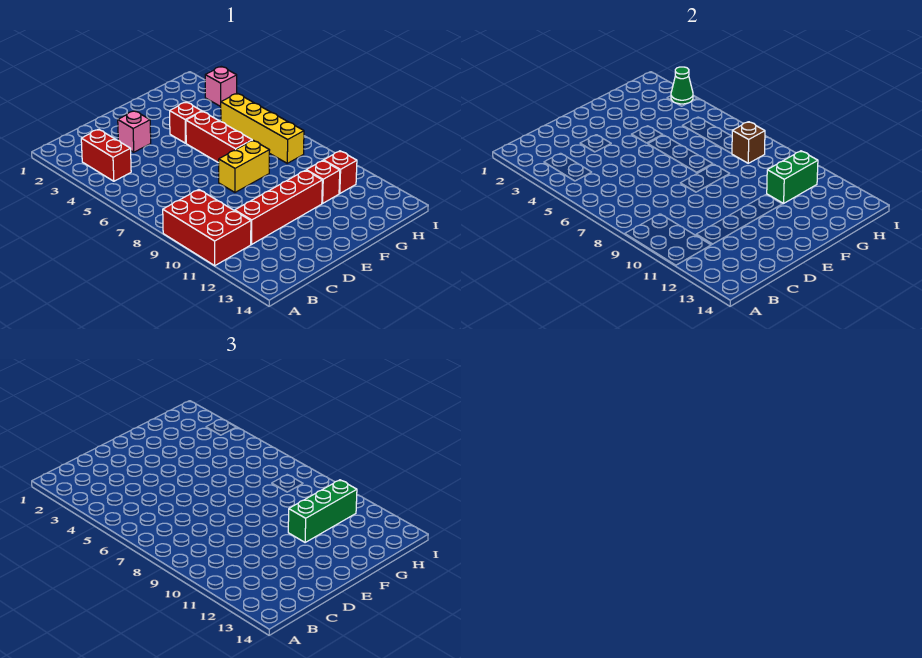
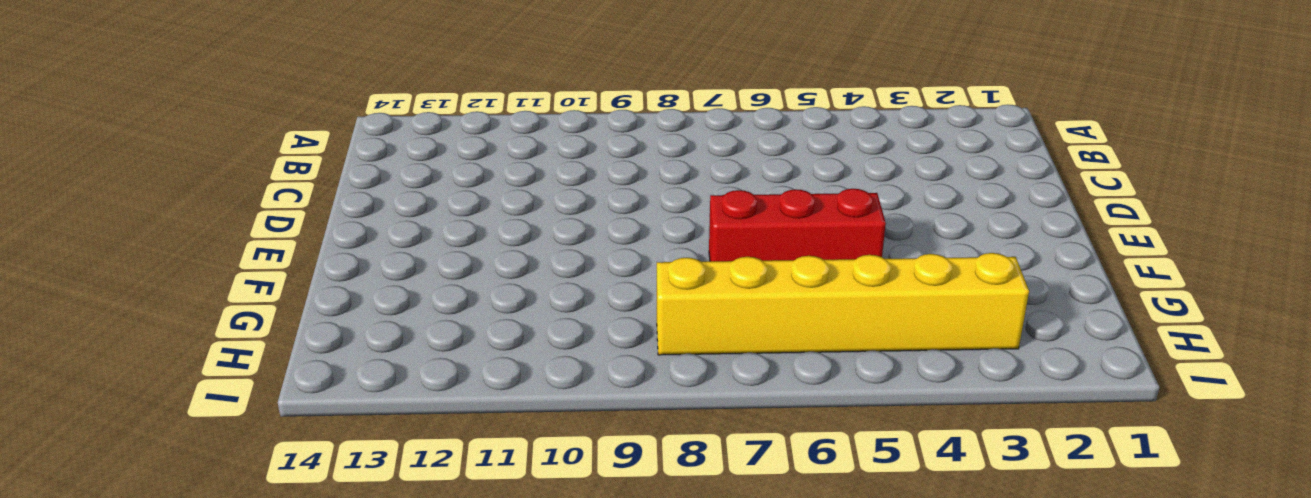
yellow brick H3:H8 level 1 -> yellow brick H5:H8 level 1
none -> red brick A9:B11 level 1
none -> red brick B3:B4 level 1
none -> red brick C11:F11 level 1

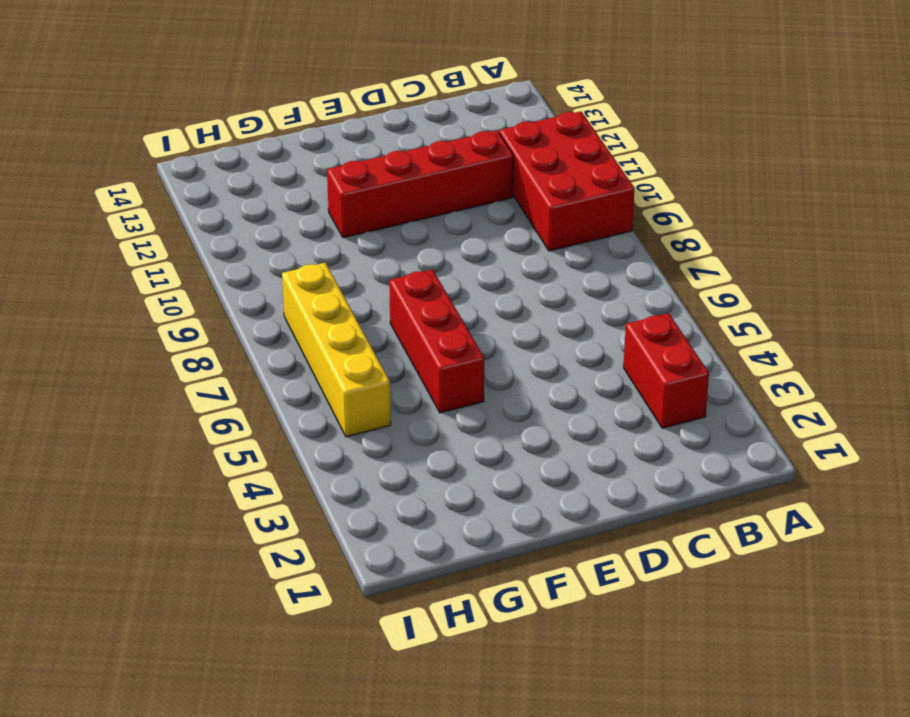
none -> pink brick D3 level 1
none -> yellow brick E8:F8 level 1
none -> red brick F4 level 1

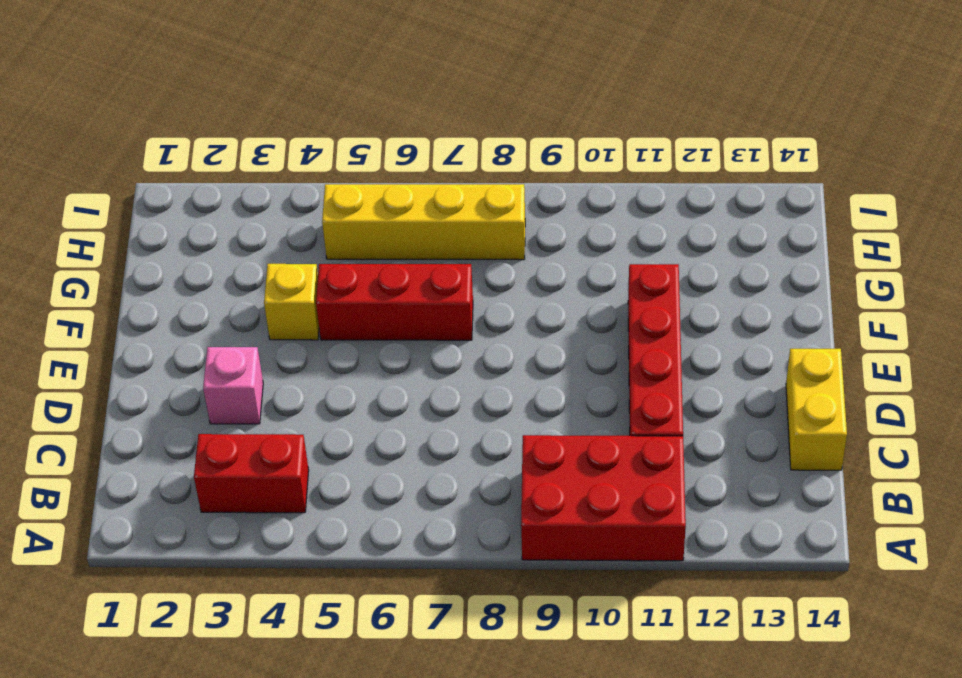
yellow brick C14:D14 level 1 -> yellow brick E8:F8 level 1
yellow brick F4 level 1 -> red brick F4 level 1
none -> red brick G11 level 1
none -> red brick H11 level 1
none -> pink brick I3 level 1

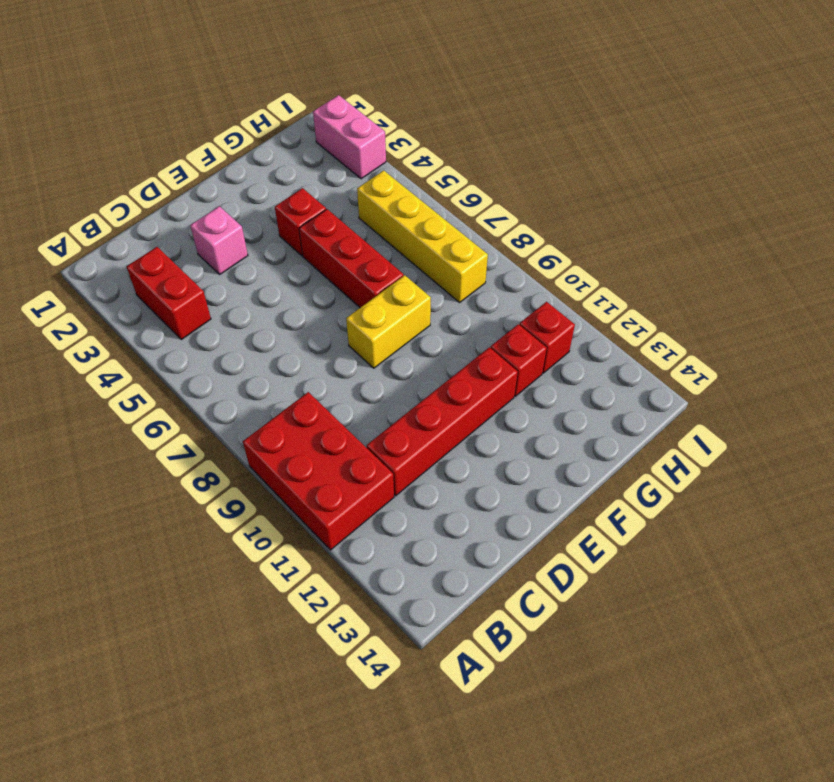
pink brick I2:I3 level 1 -> pink brick I3 level 1
none -> green brick G11:H11 level 2
none -> brown brick H8 level 2
none -> green cone I3 level 2

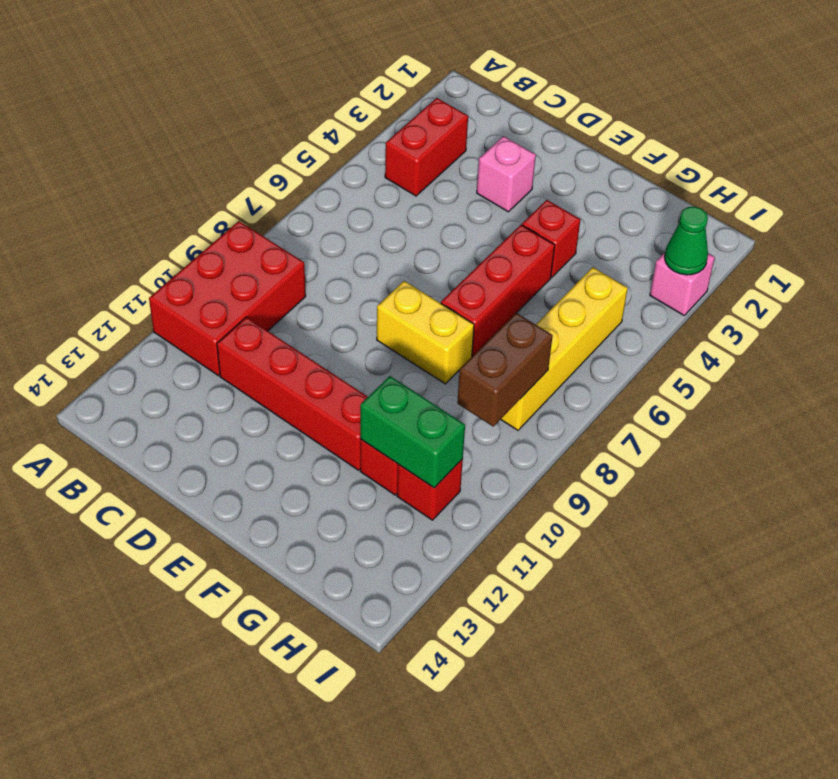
brown brick H8:H9 level 2 -> brown brick H8 level 2
none -> green brick F11:H11 level 3

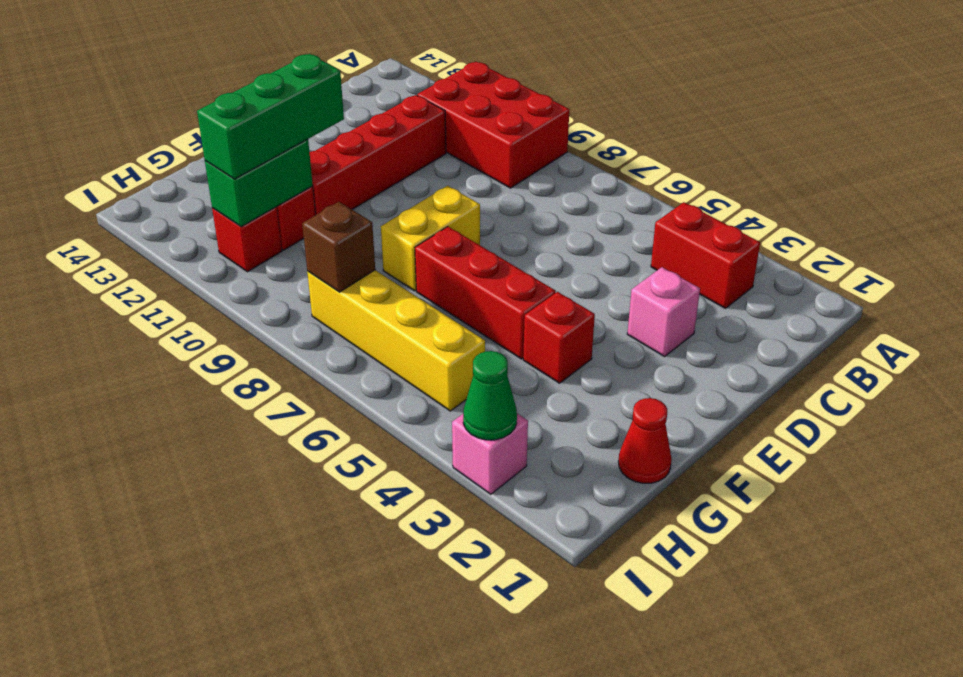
red cone G1 level 1 -> none

